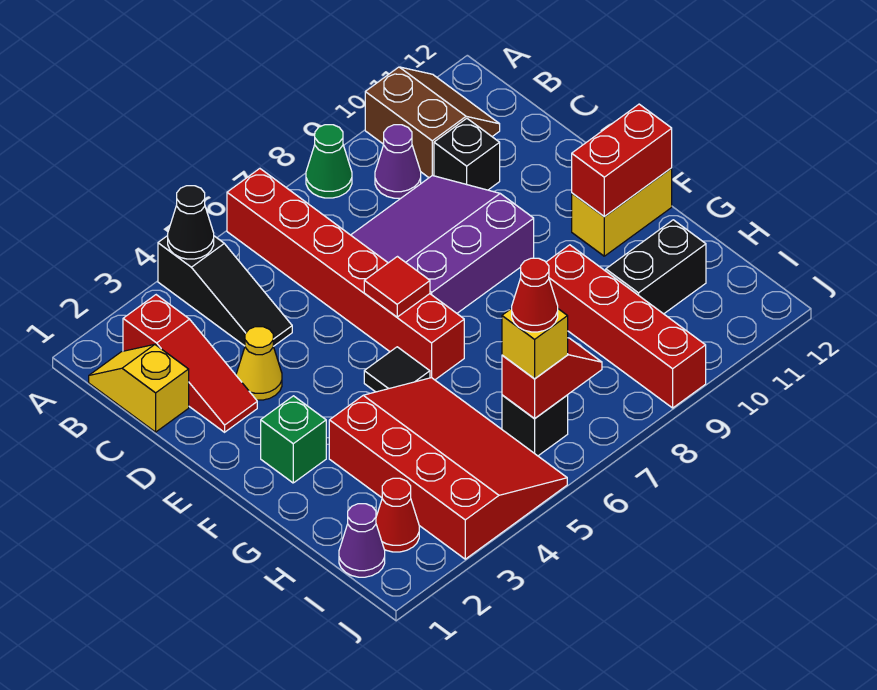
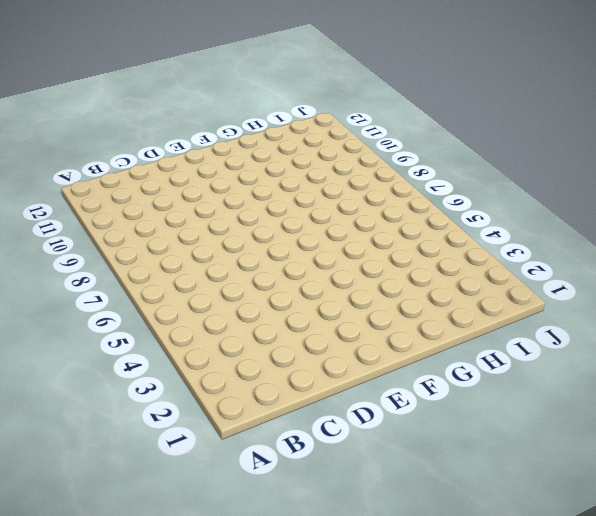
none -> black slope A4:C4 level 1 top A
none -> red brick A6:F6 level 1
none -> green cone A8 level 1

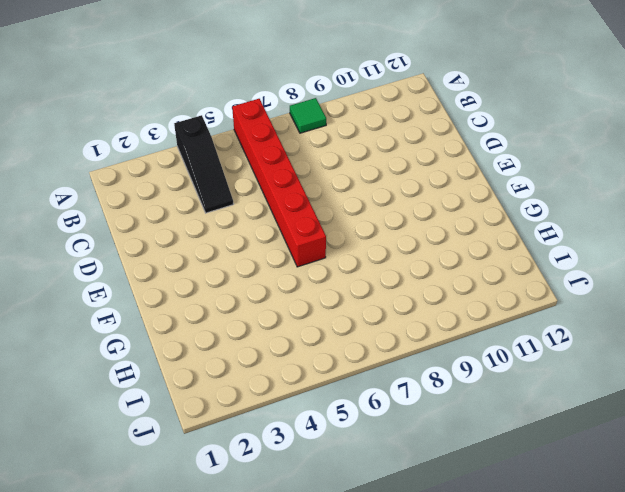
green tile A8 level 1 -> green cone A8 level 1
none -> brown slope A10:B11 level 1 top 10
none -> yellow slope B1:C1 level 1 top C
none -> red slope B2:D2 level 1 top B

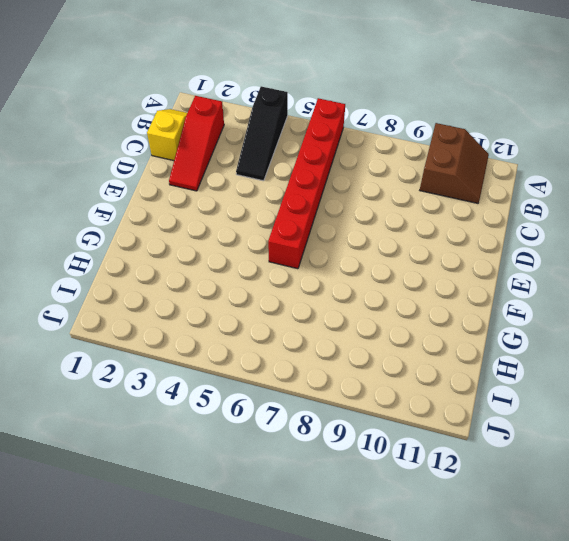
none -> green cone A8 level 1
none -> purple cone B9 level 1
none -> purple slope C7:E9 level 1 top E

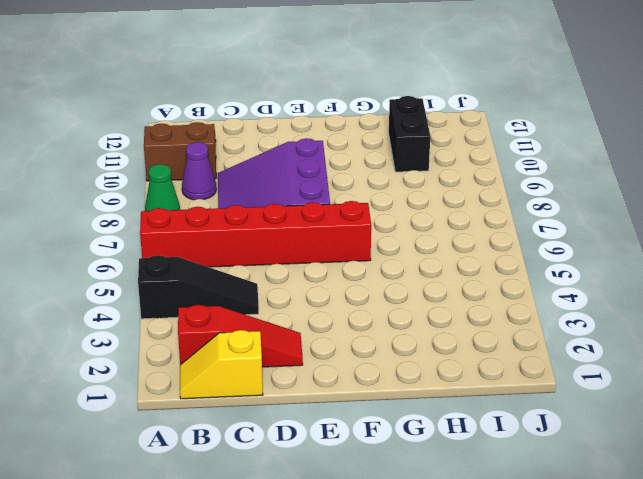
none -> black brick C10 level 1
none -> yellow cone D3 level 1
none -> green brick F2 level 1

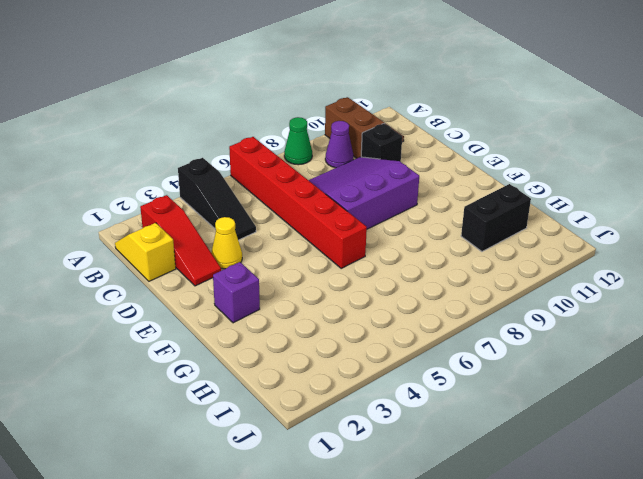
purple brick F2 level 1 -> green brick F2 level 1
none -> black tile F5 level 1
none -> yellow brick F11:F12 level 1
none -> red slope G3:J5 level 1 top 3

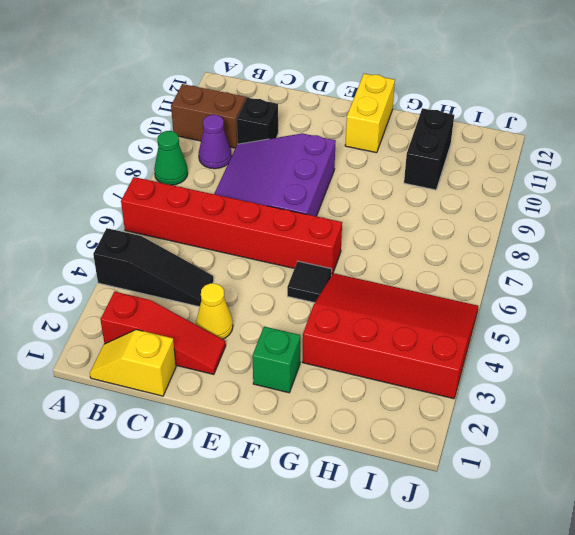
none -> red brick G9:J9 level 1
none -> purple cone I1 level 1
none -> red cone I2 level 1

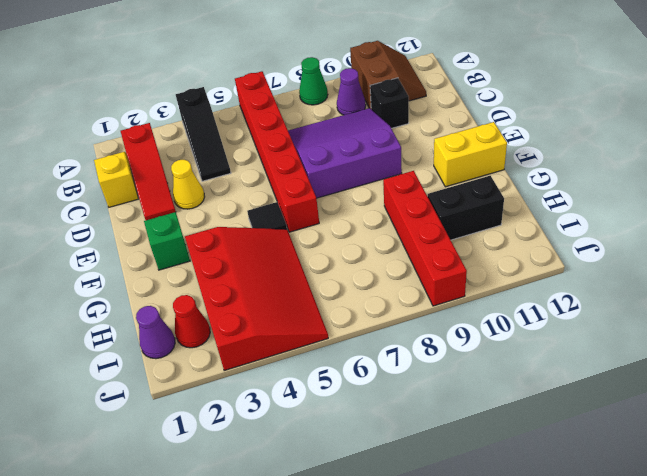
none -> black brick I6 level 1
none -> black cone A4 level 2
none -> red tile E6 level 2

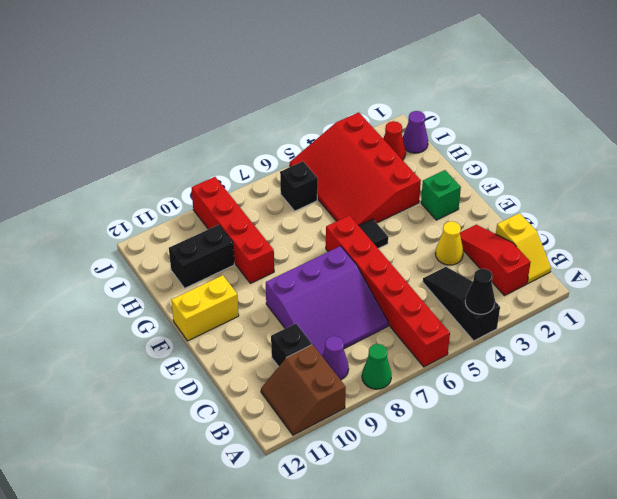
none -> red tile E6 level 2
none -> red brick F11:F12 level 2
none -> red slope I6:I7 level 2 top 6

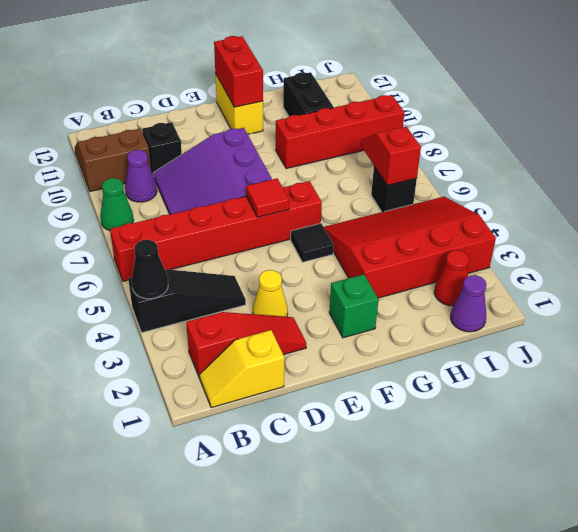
none -> yellow brick I6 level 3
none -> red cone I6 level 4

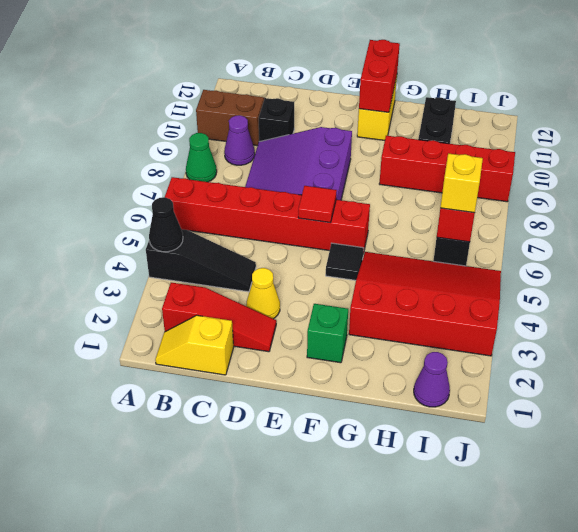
none -> red cone I2 level 1
none -> red cone I6 level 4

